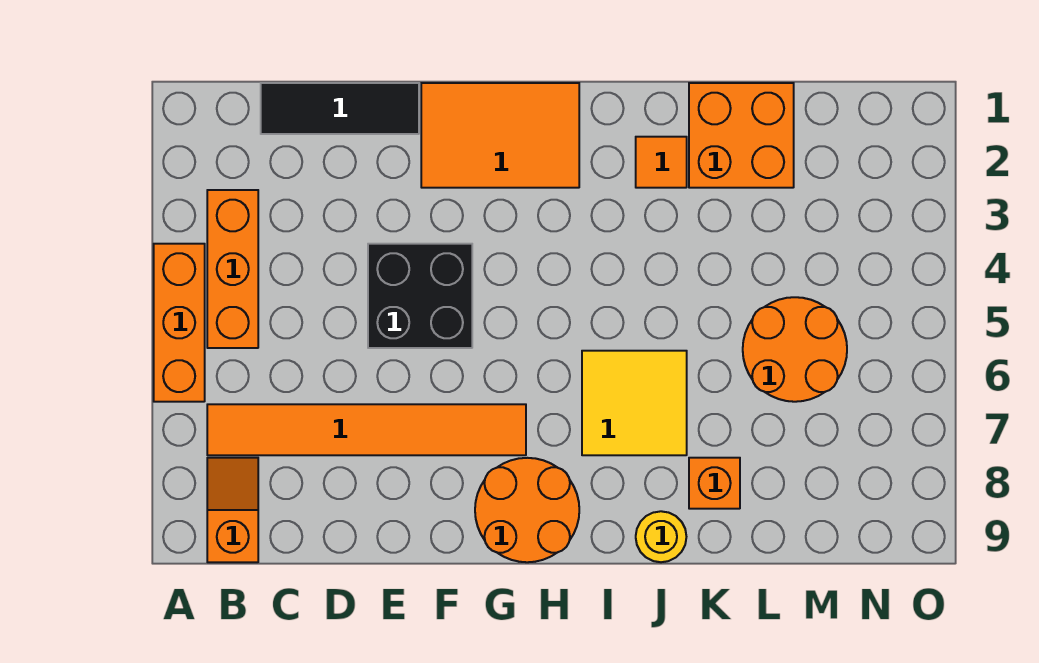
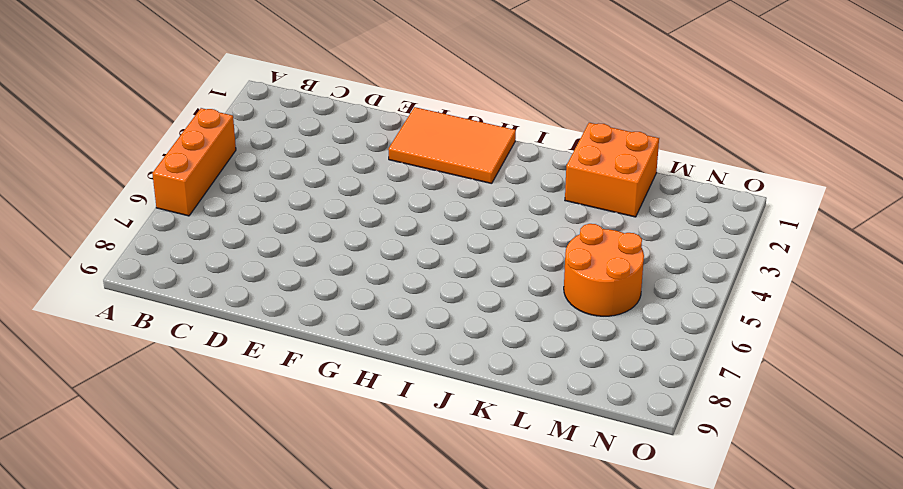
none -> orange brick B3:B5 level 1
none -> orange tile B7:G7 level 1
none -> orange slope B8:B9 level 1 top 9

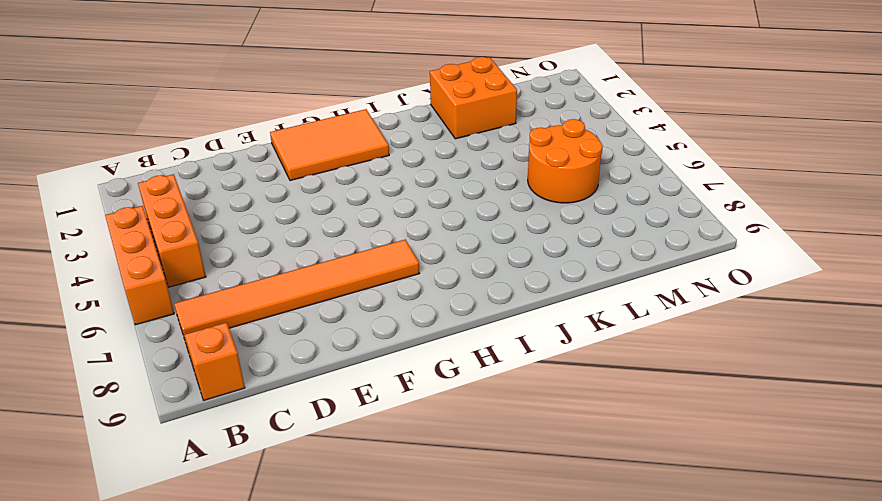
none -> black tile C1:E1 level 1
none -> black brick E4:F5 level 1
none -> orange round brick G8:H9 level 1

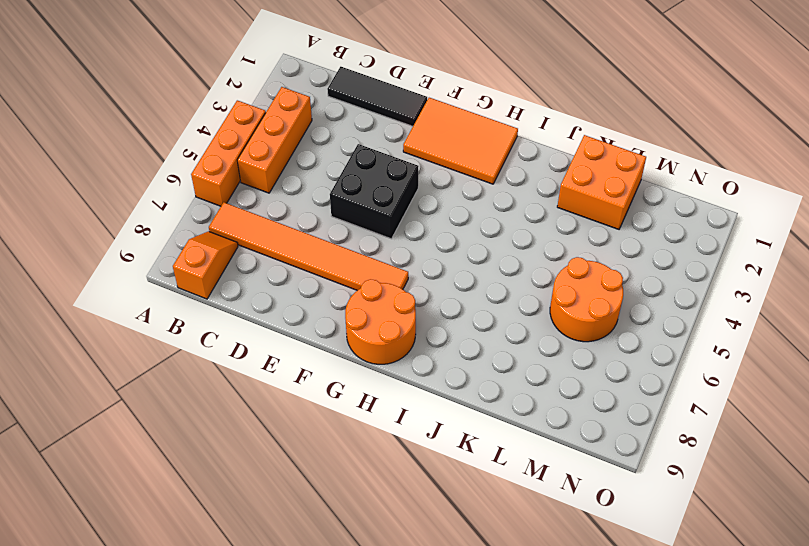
none -> yellow tile I6:J7 level 1
none -> orange tile J2 level 1
none -> yellow round brick J9 level 1

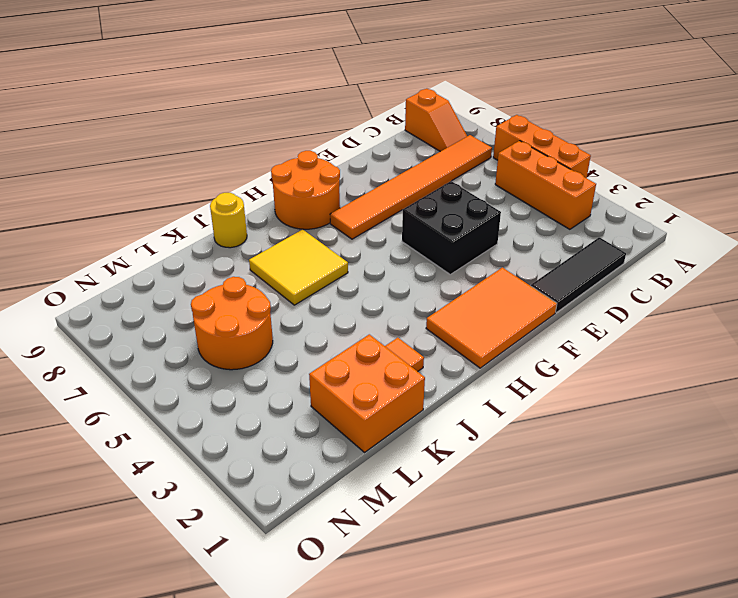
none -> orange brick K8 level 1

